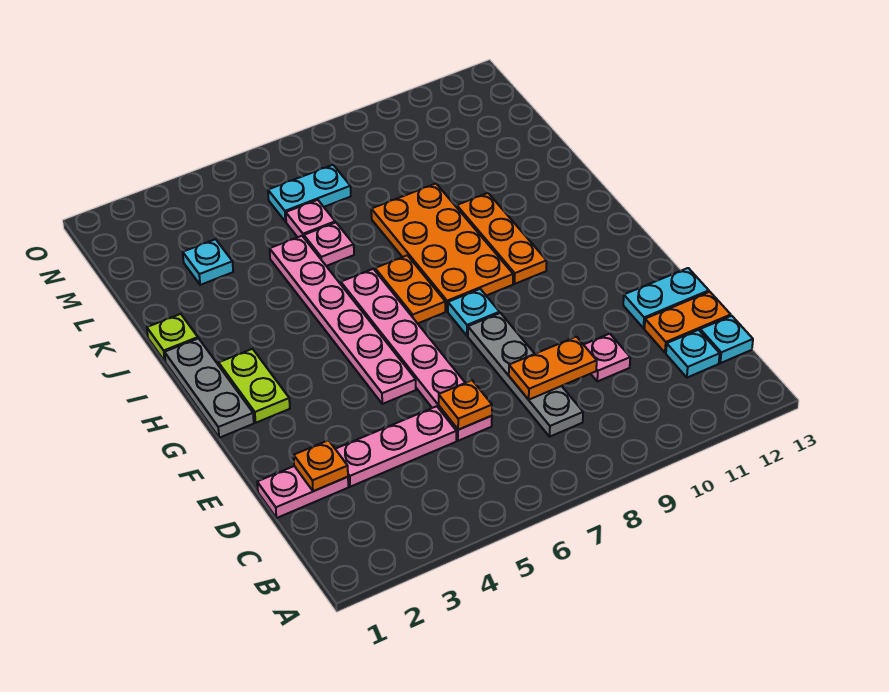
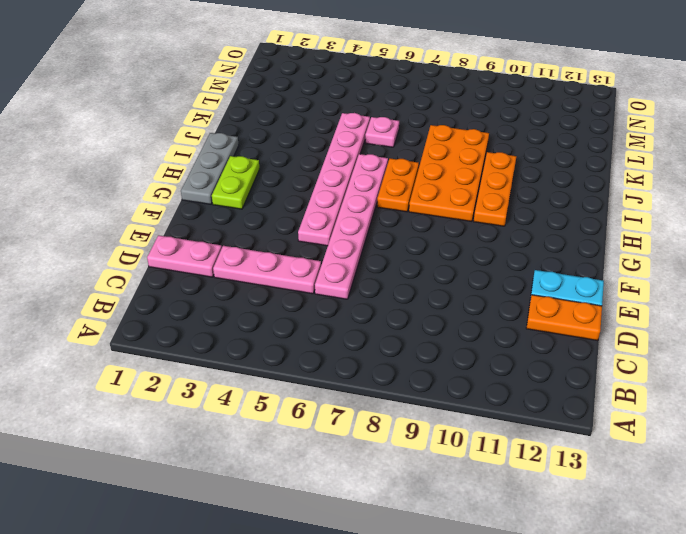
none -> grey plate C8:F8 level 1
none -> cyan plate C12 level 1
none -> cyan plate C13 level 1

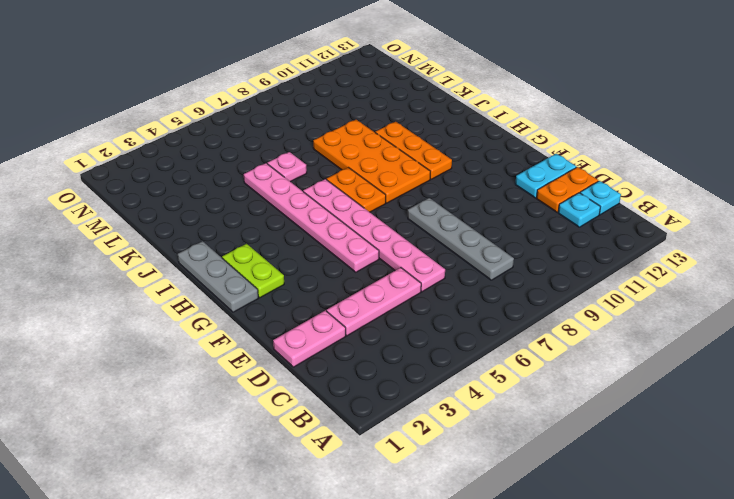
none -> pink plate D10 level 1
none -> cyan plate G8 level 1
none -> lime plate J1 level 1

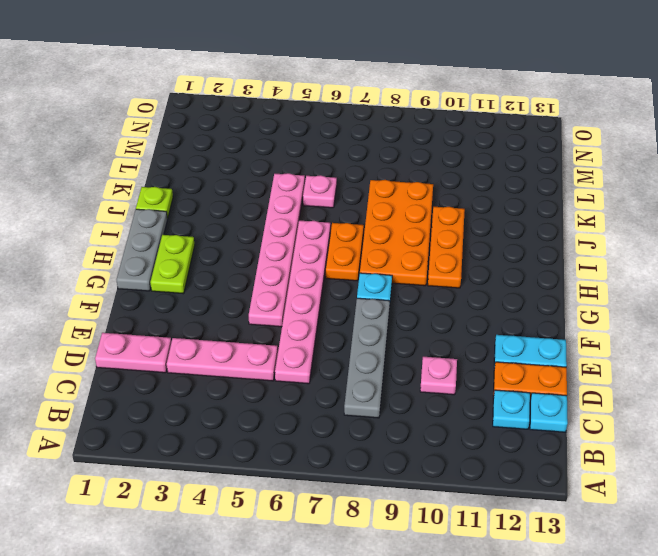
none -> cyan plate L3 level 1
none -> pink plate L6 level 1
none -> cyan plate M6:M7 level 1

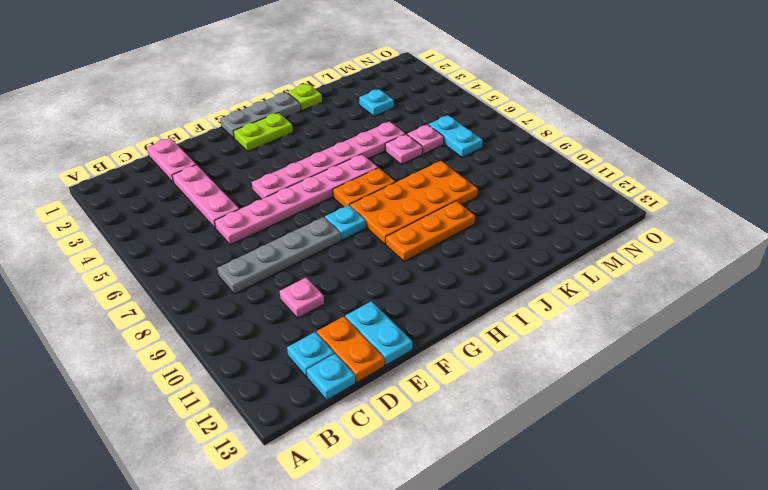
none -> orange plate D2 level 2
none -> orange plate D6 level 2
none -> orange plate D8:D9 level 2

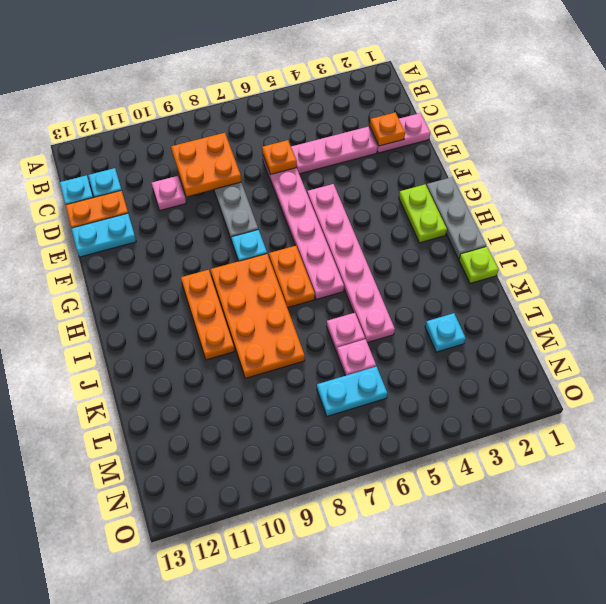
orange plate C8:D9 level 2 -> orange plate D8:D9 level 2

